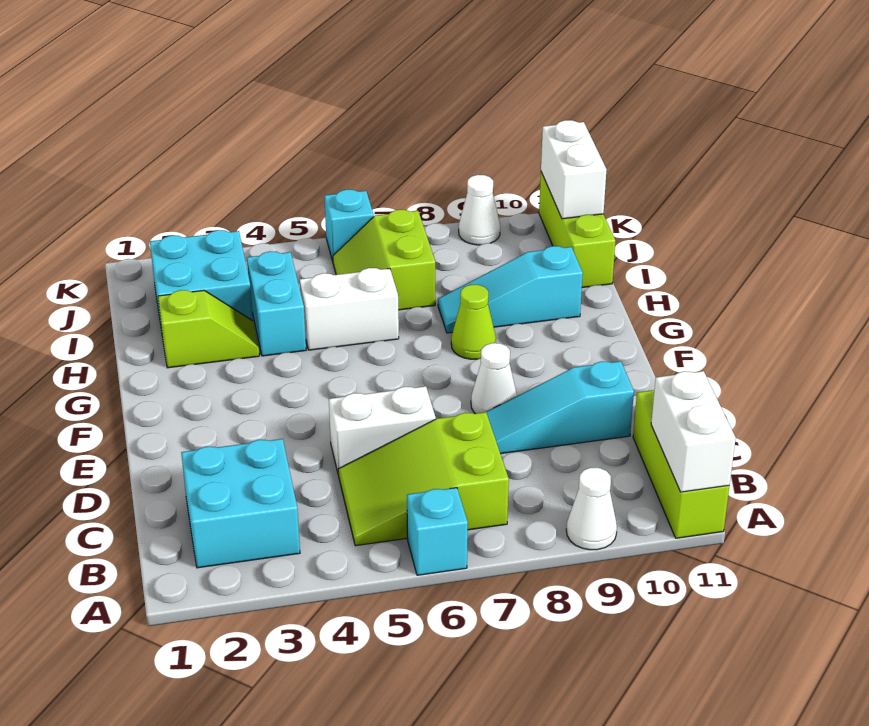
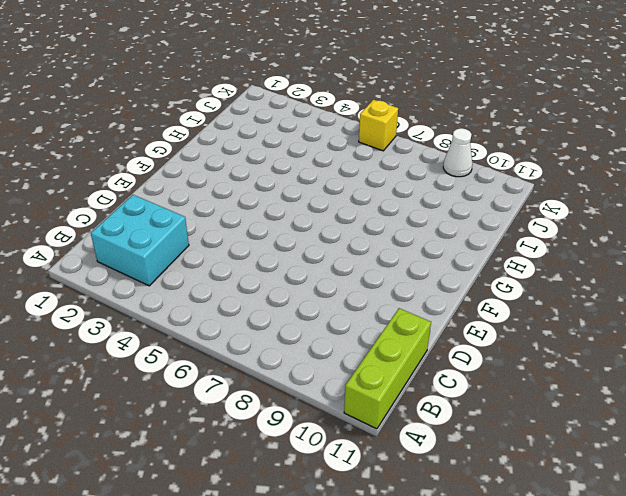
yellow brick K6 level 1 -> cyan brick K6 level 1
none -> cyan brick A6 level 1
none -> white cone A9 level 1
none -> lime slope B5:C7 level 1 top 7

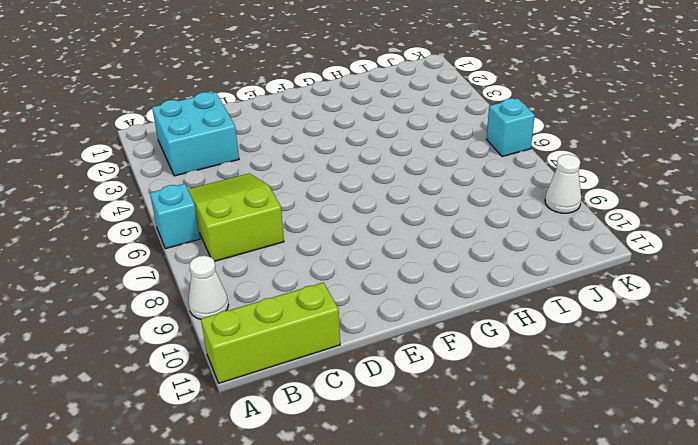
none -> white brick D5:D6 level 1
none -> cyan slope D8:D10 level 1 top 10
none -> white cone E8 level 1

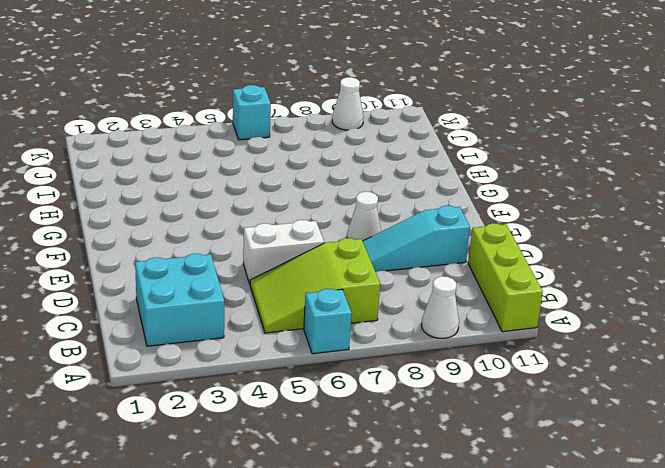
none -> lime cone G8 level 1
none -> lime slope H2:H3 level 1 top 2
none -> cyan brick H4:I4 level 1

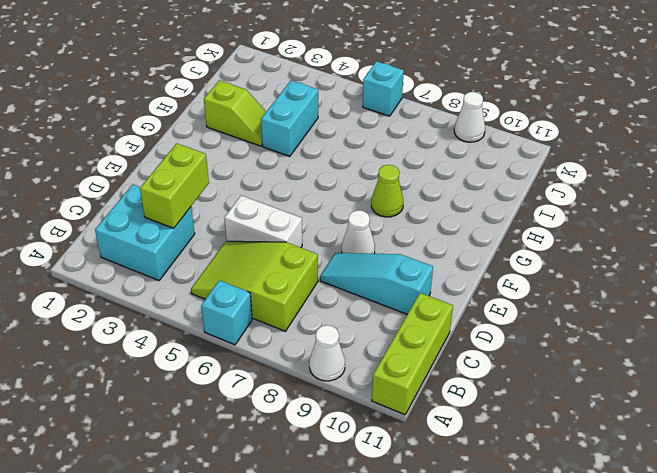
lime brick C3:D3 level 2 -> none
none -> white brick H5:H6 level 1
none -> cyan slope H8:H10 level 1 top 10
none -> cyan brick I2:J3 level 1

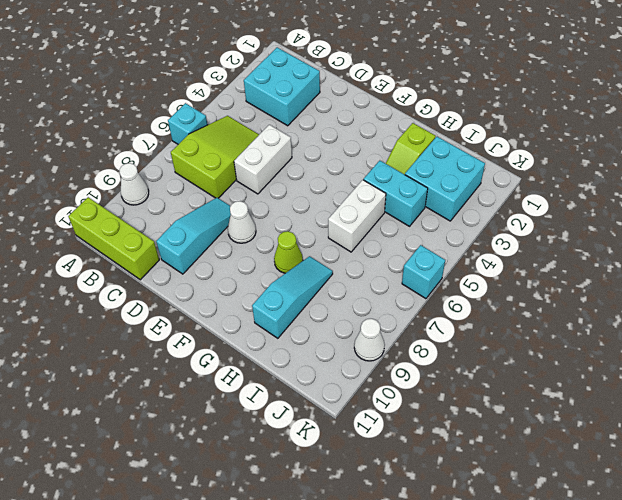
none -> lime slope I6:J7 level 1 top 7
none -> lime brick I11:K11 level 1
none -> white brick A11:B11 level 2

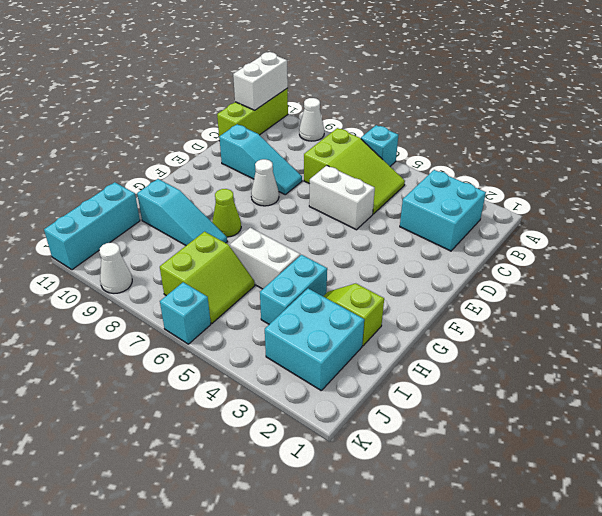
cyan brick I11:K11 level 1 -> lime brick I11:K11 level 1
none -> white brick J11:K11 level 2

